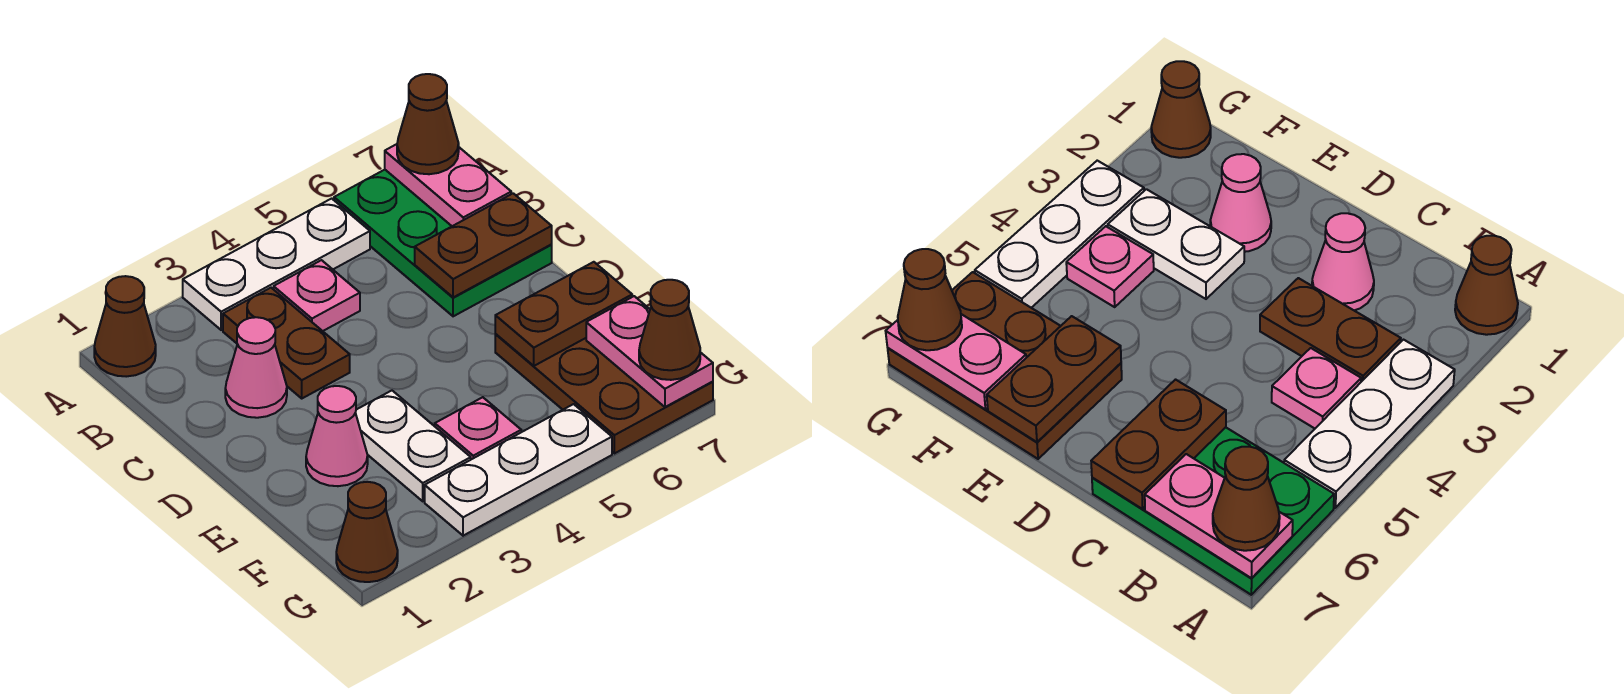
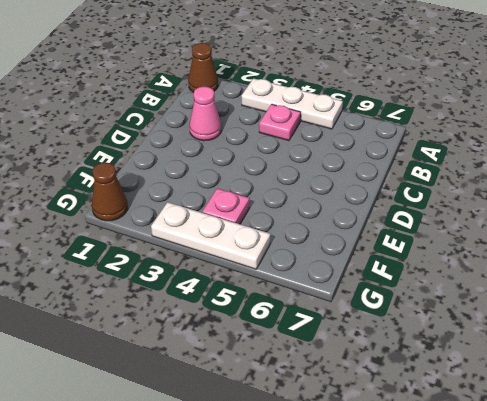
none -> green plate A6:C7 level 1
none -> brown plate B3:C3 level 1
none -> pink cone E2 level 1

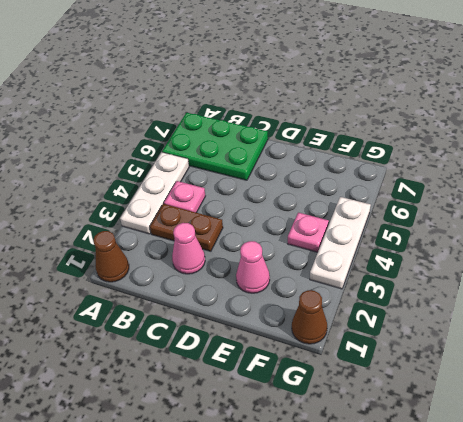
none -> white plate E3:F3 level 1
none -> brown plate E6:G7 level 1
none -> pink plate A7:B7 level 2

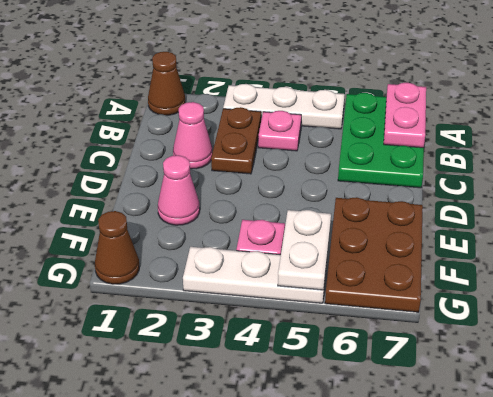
white plate F5:G5 level 2 -> white plate E3:F3 level 1
none -> brown plate C6:C7 level 2
none -> brown plate E6:E7 level 2
none -> pink plate F7:G7 level 2

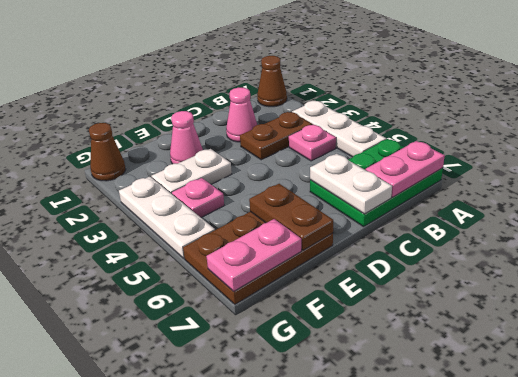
white plate C6:C7 level 2 -> brown plate C6:C7 level 2
none -> brown cone A7 level 3
none -> brown cone G7 level 3

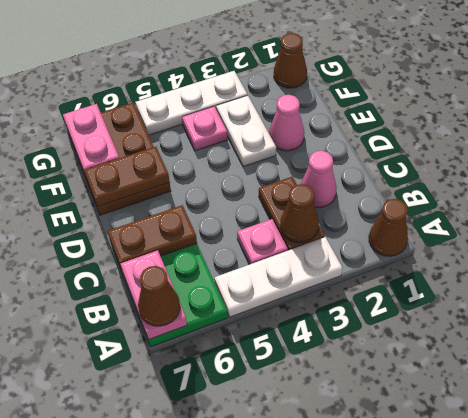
brown cone B3 level 2 -> brown cone G7 level 3

